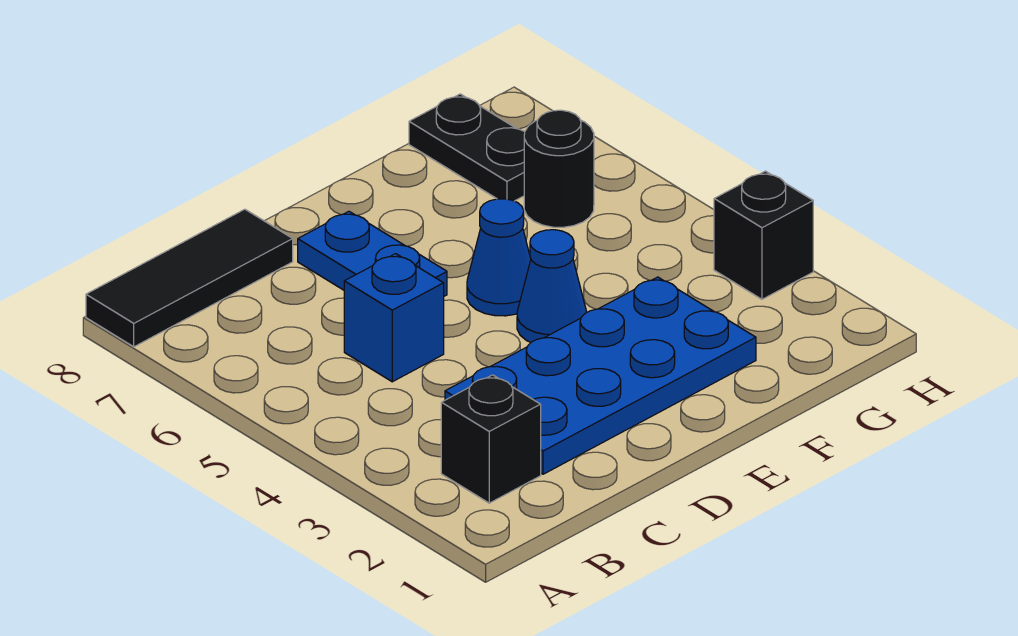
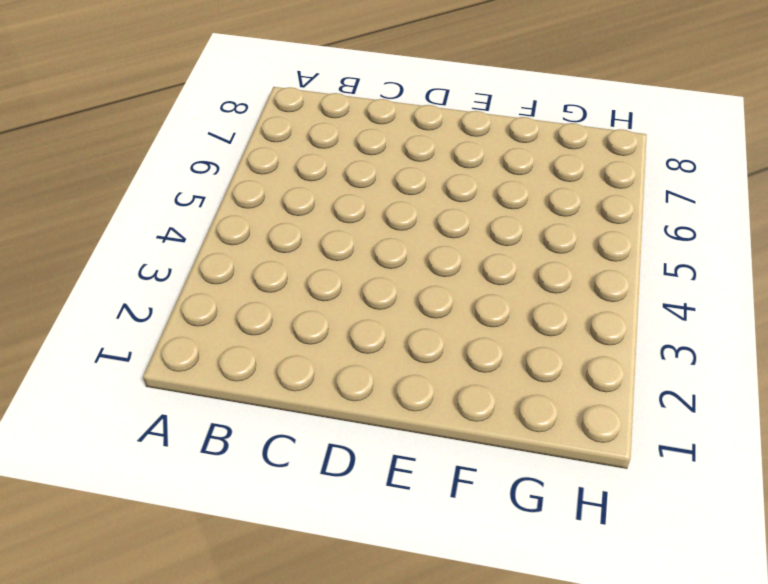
none -> black tile A8:C8 level 1
none -> black brick B2 level 1

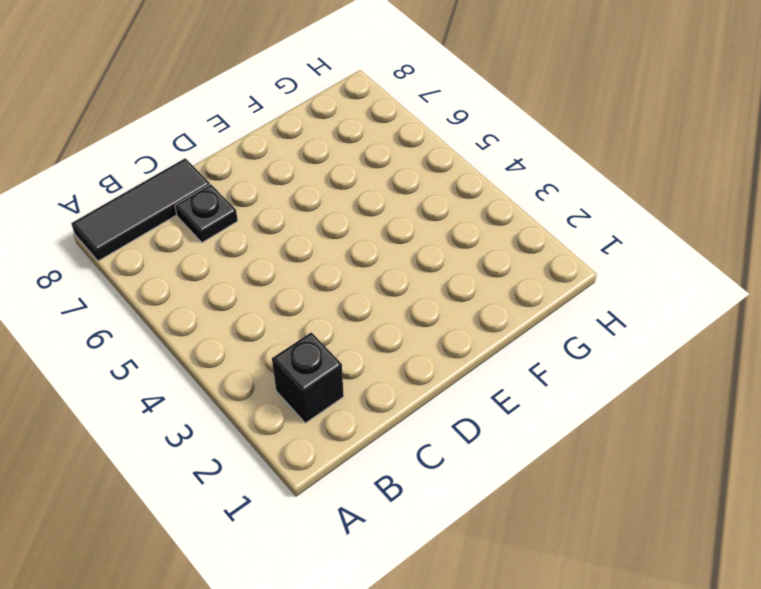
black plate C7 level 1 -> none
none -> blue plate C2:F3 level 1
none -> blue brick C5 level 1

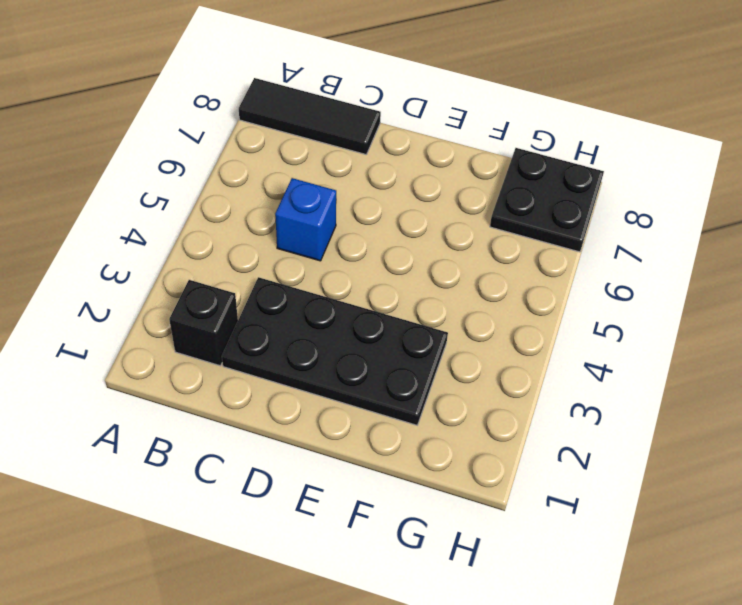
black plate C2:F3 level 1 -> blue plate C2:F3 level 1
black plate G7:H8 level 1 -> black plate G7:G8 level 1
none -> blue plate D6:D7 level 1
none -> blue cone E4 level 1

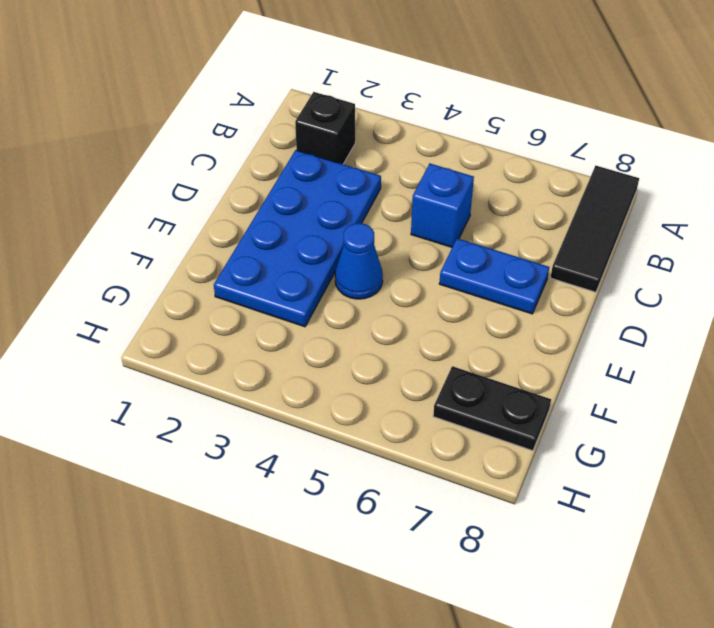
none -> blue cone E5 level 1
none -> black round brick G6 level 1

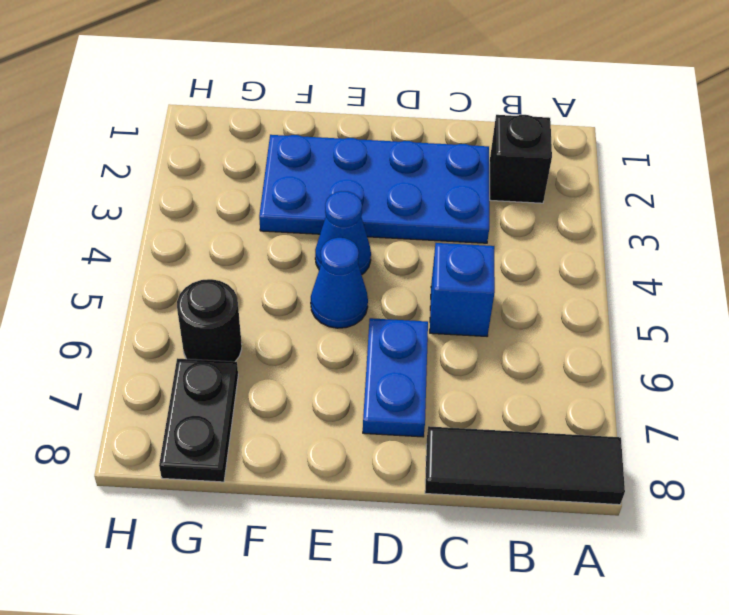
none -> black brick H3 level 1

